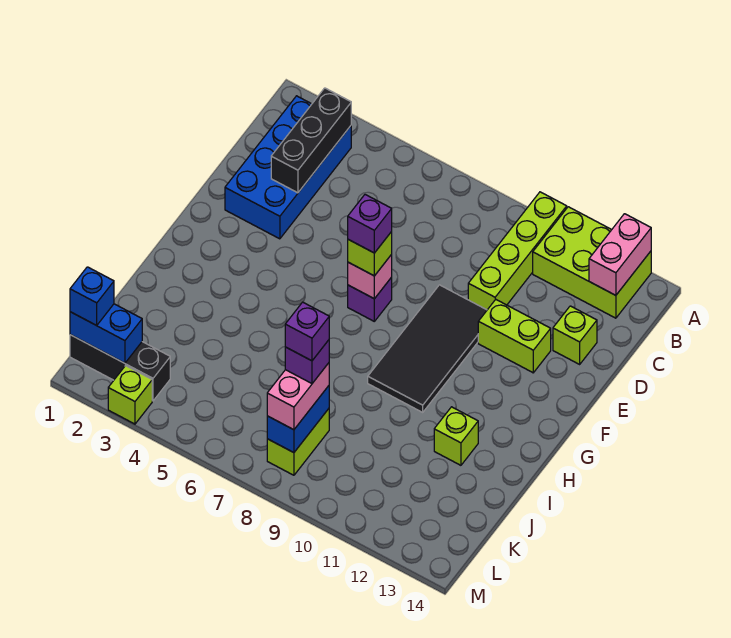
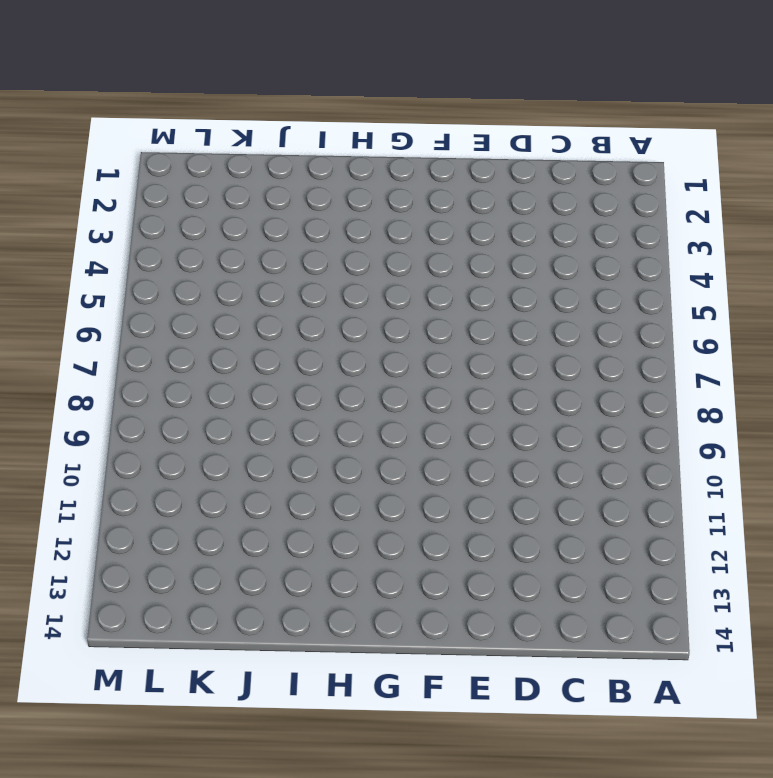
none -> lime brick A10:D10 level 1
none -> lime brick A11:B13 level 1
none -> blue brick B2:E3 level 1

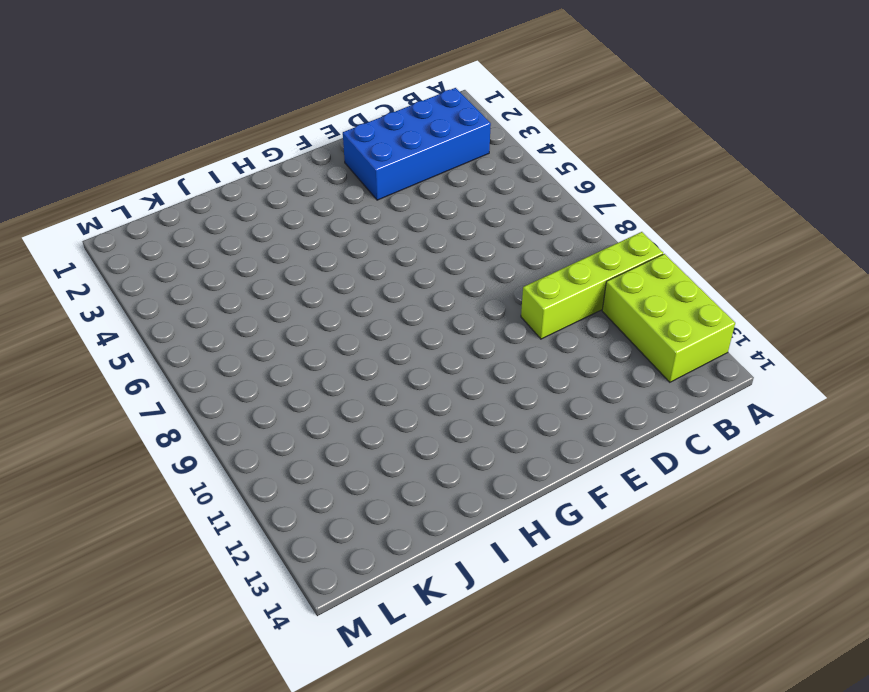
none -> lime brick D13 level 1
none -> black tile E9:H10 level 1
none -> lime brick E11:E12 level 1

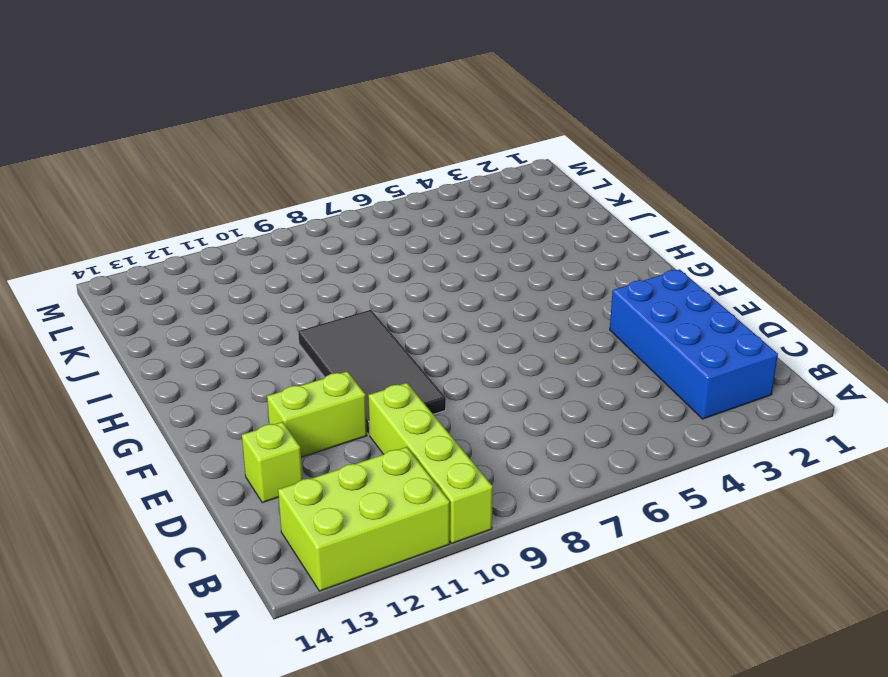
none -> purple brick F7 level 1
none -> lime brick I12 level 1
none -> lime brick K8:L8 level 1

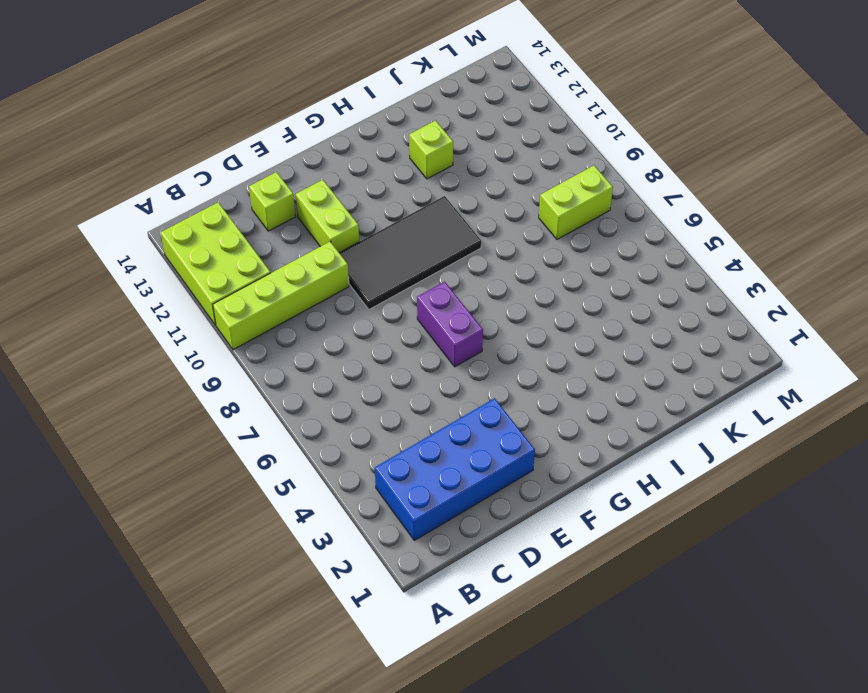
purple brick F6:F7 level 1 -> purple brick F7 level 1
none -> black brick L1:L3 level 1
none -> lime brick M3 level 1
none -> pink brick A13:B13 level 2

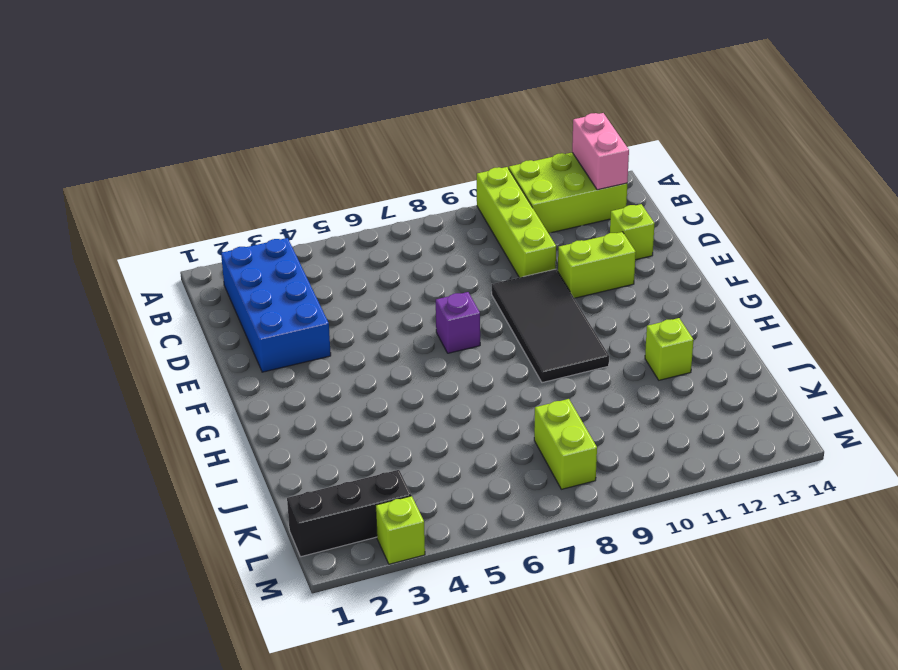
none -> black brick B3:D3 level 2
none -> pink brick F7 level 2
none -> blue brick K8:L8 level 2

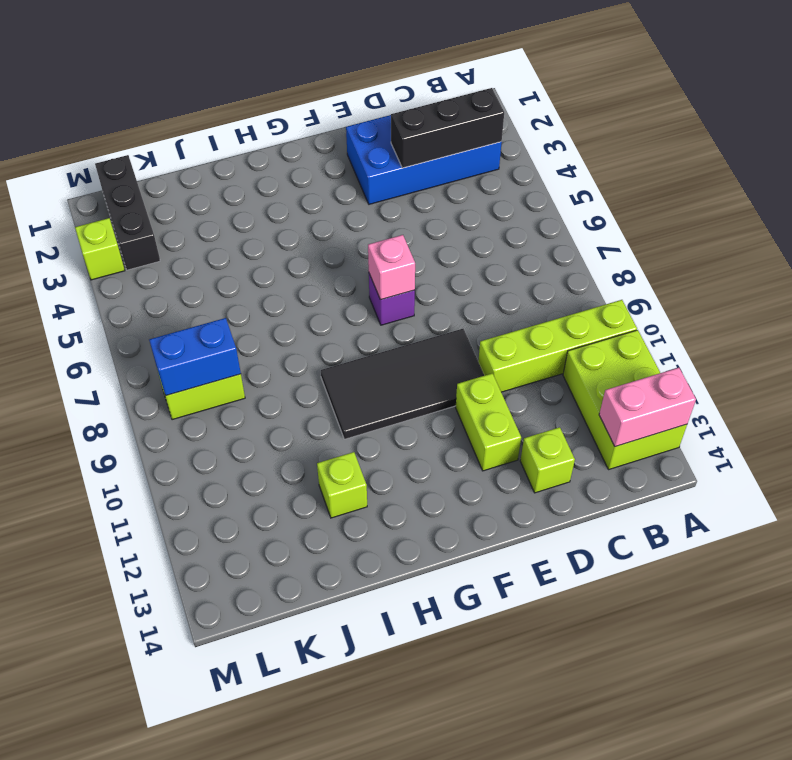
none -> blue brick L1:L2 level 2
none -> lime brick F7 level 3
none -> pink brick K8:L8 level 3

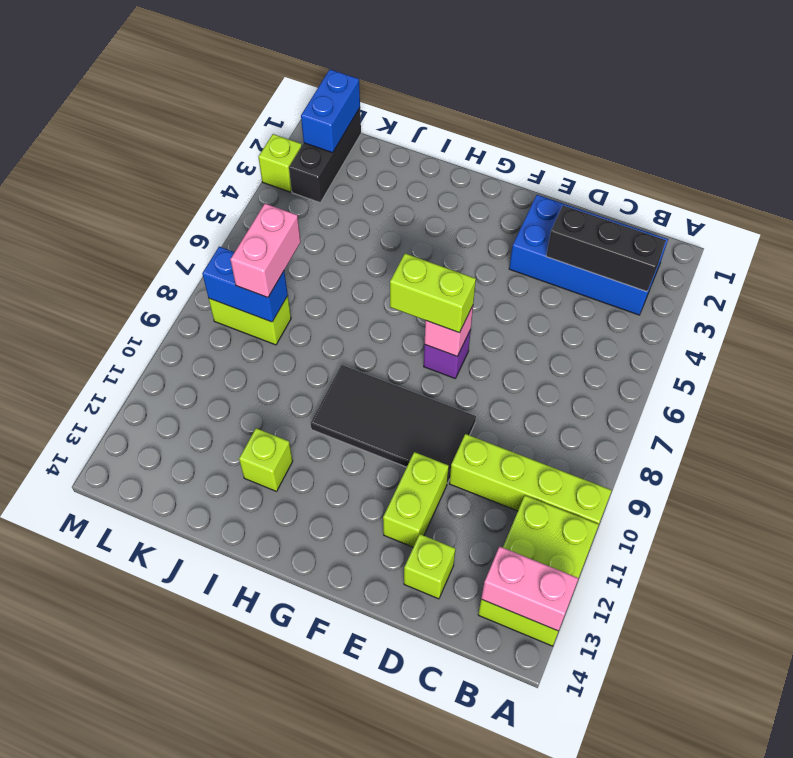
lime brick F7:G7 level 3 -> lime brick F7 level 3
pink brick K7:K8 level 3 -> pink brick K8:L8 level 3
none -> blue brick L1 level 3
none -> purple brick F7 level 4
none -> purple brick K8 level 4

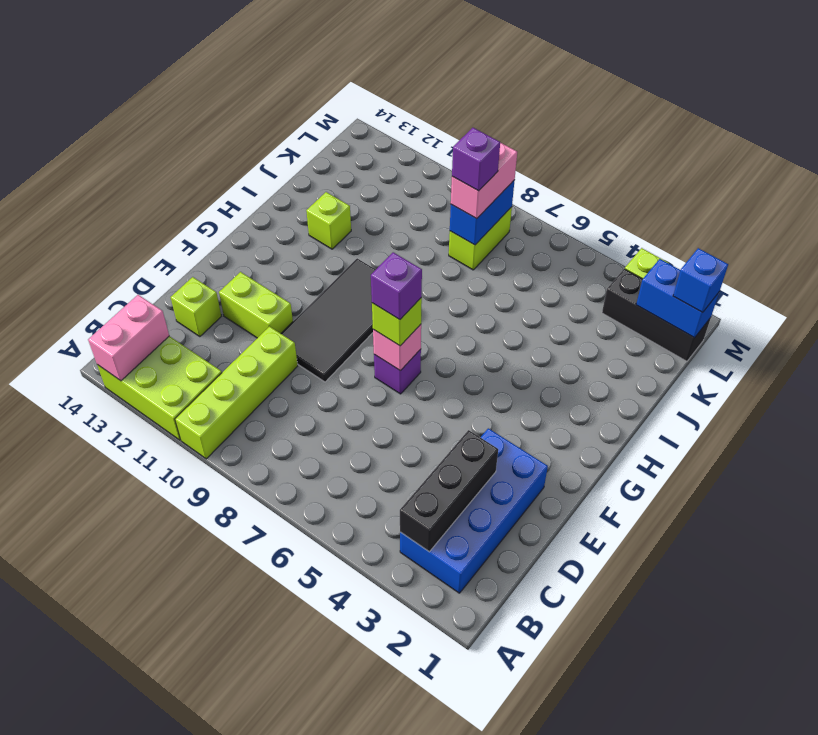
none -> purple brick K8 level 5

